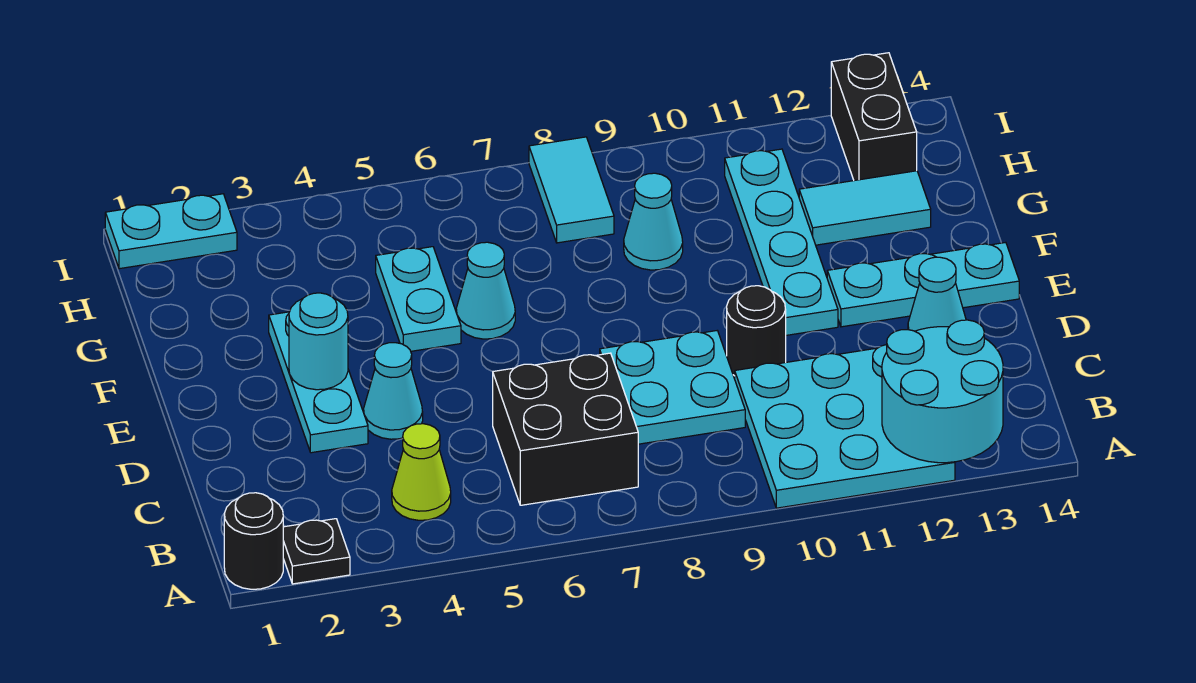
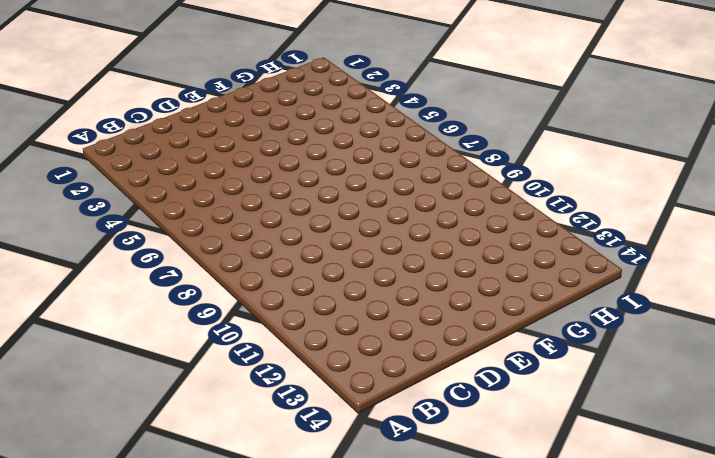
none -> black round brick A1 level 1
none -> black plate A2 level 1
none -> cyan plate A10:C12 level 1

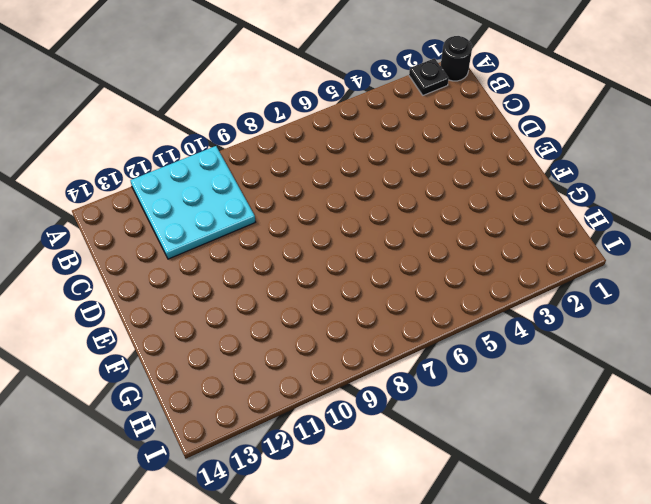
none -> lime cone B4 level 1
none -> black brick B6:C7 level 1
none -> cyan plate C8:D9 level 1

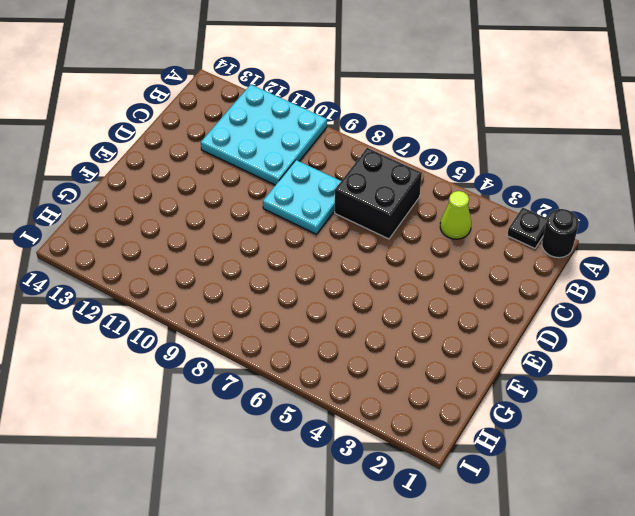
none -> cyan plate D3:F3 level 1
none -> cyan cone D4 level 1
none -> black round brick D10 level 1

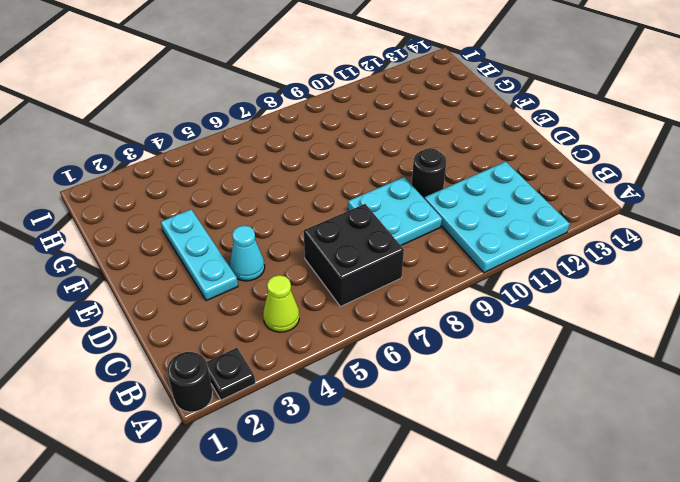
none -> cyan cone D13 level 1
none -> cyan plate E11:H11 level 1
none -> cyan plate E12:E14 level 1

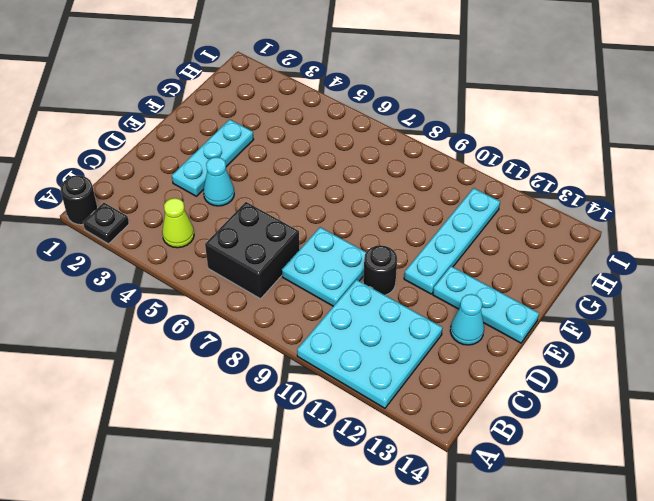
none -> cyan plate F5:G5 level 1
none -> cyan cone F6 level 1
none -> cyan cone G9 level 1

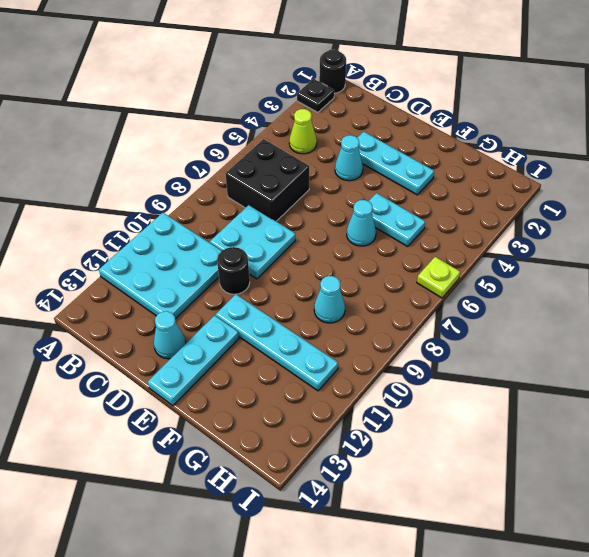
lime plate I6 level 1 -> none
none -> cyan tile G12:G13 level 1
none -> cyan tile H8:I8 level 1
none -> black brick H13:I13 level 1

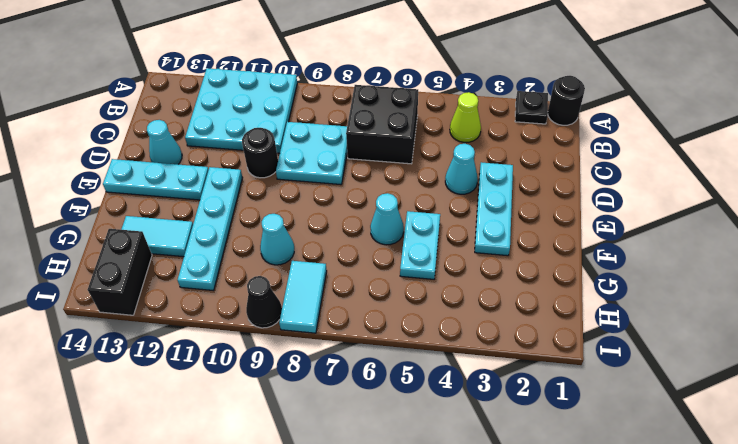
black cone I9 level 1 -> none
none -> cyan plate I1:I2 level 1
none -> cyan round brick A12:B13 level 2
none -> cyan round brick E3 level 2

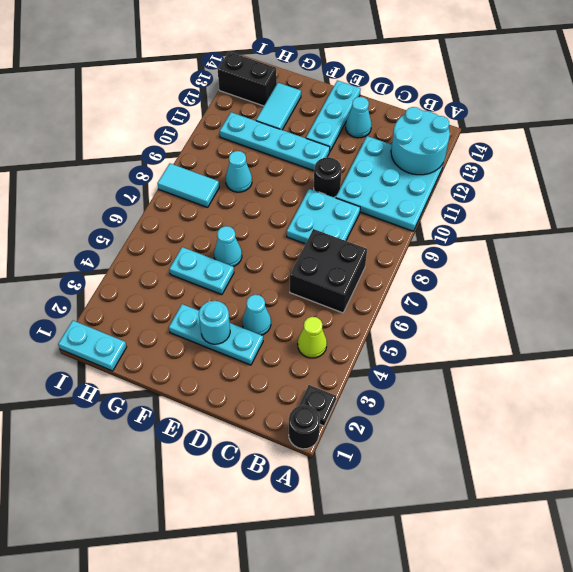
cyan plate H1:I1 level 1 -> cyan plate I1:I2 level 1

